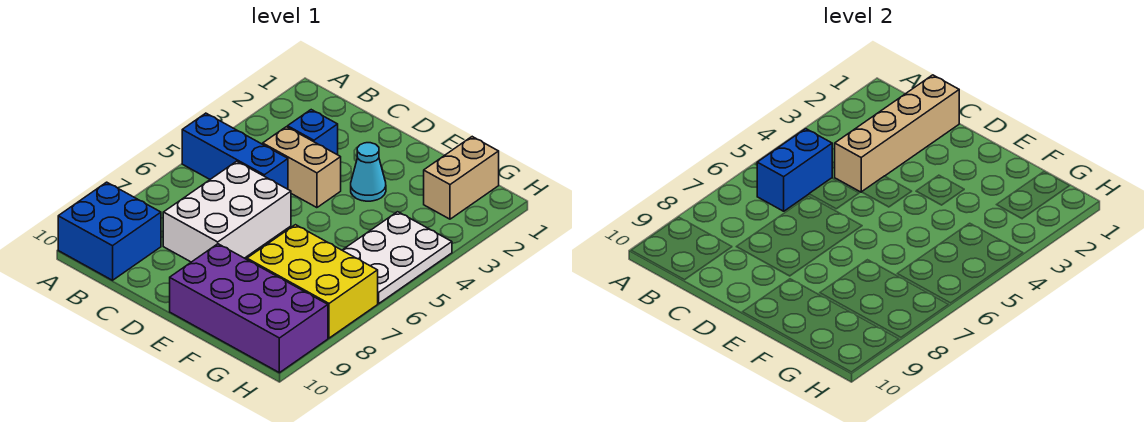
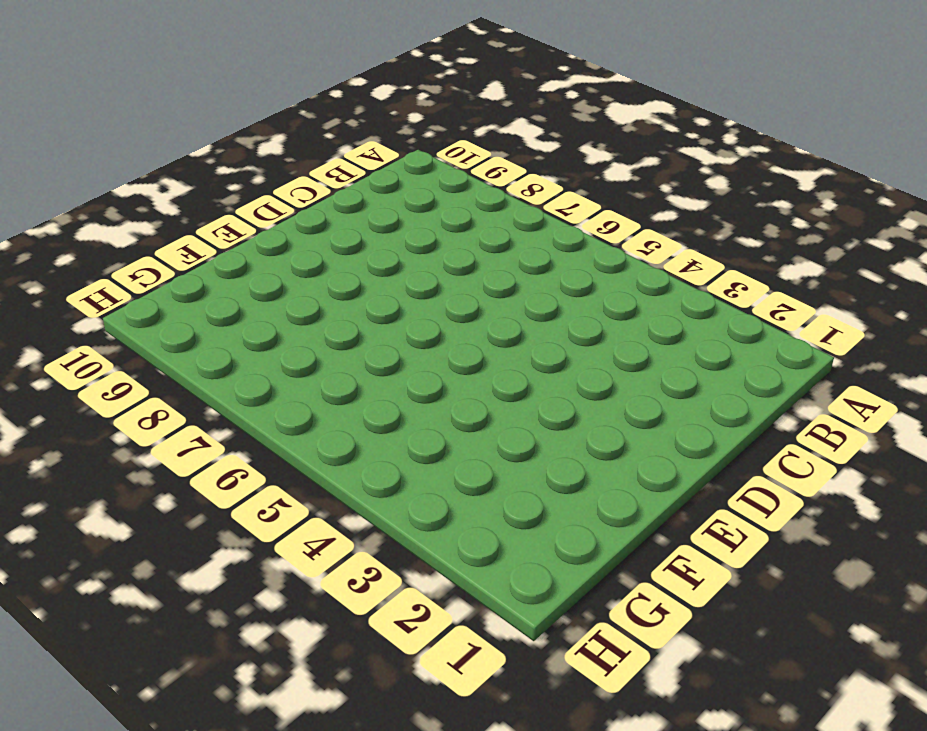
none -> blue brick A5:C5 level 1
none -> blue brick A9:B10 level 1
none -> blue brick C3 level 1

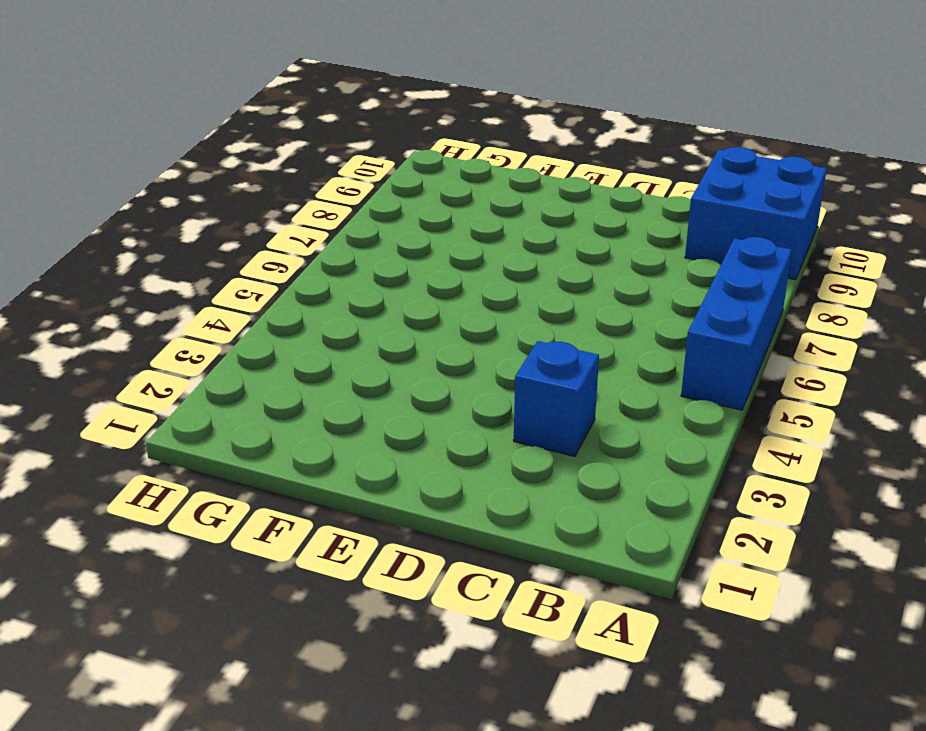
blue brick A5:A7 level 1 -> blue brick A5:C5 level 1
none -> tan brick C4:D4 level 1
none -> white brick C6:D8 level 1
none -> cyan cone E3 level 1

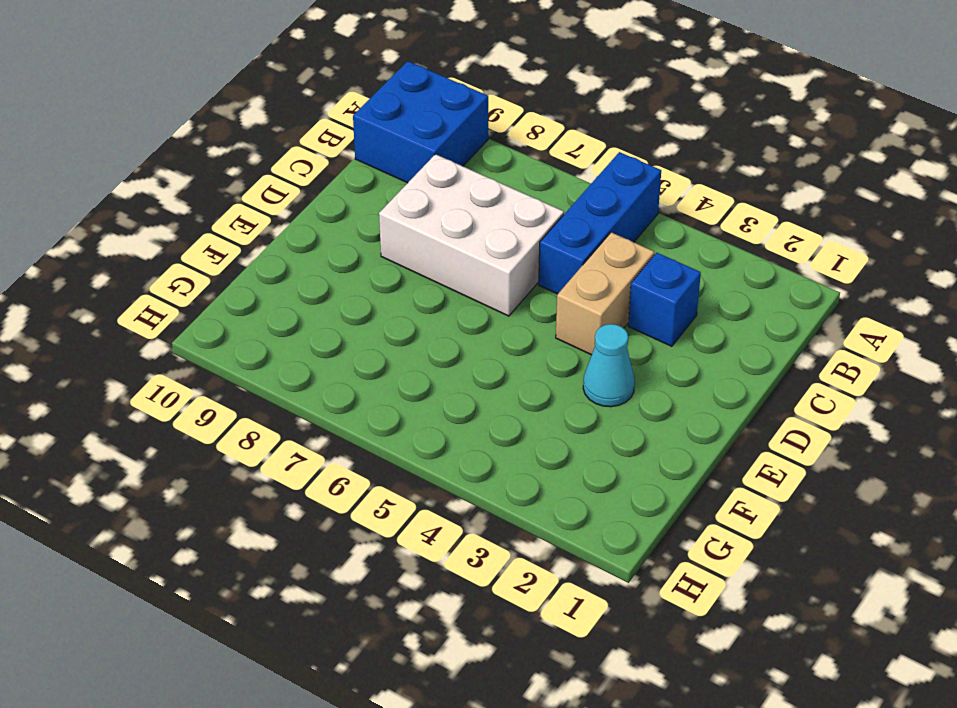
none -> purple brick E9:H10 level 1
none -> yellow brick F7:H8 level 1
none -> tan brick G1:G2 level 1

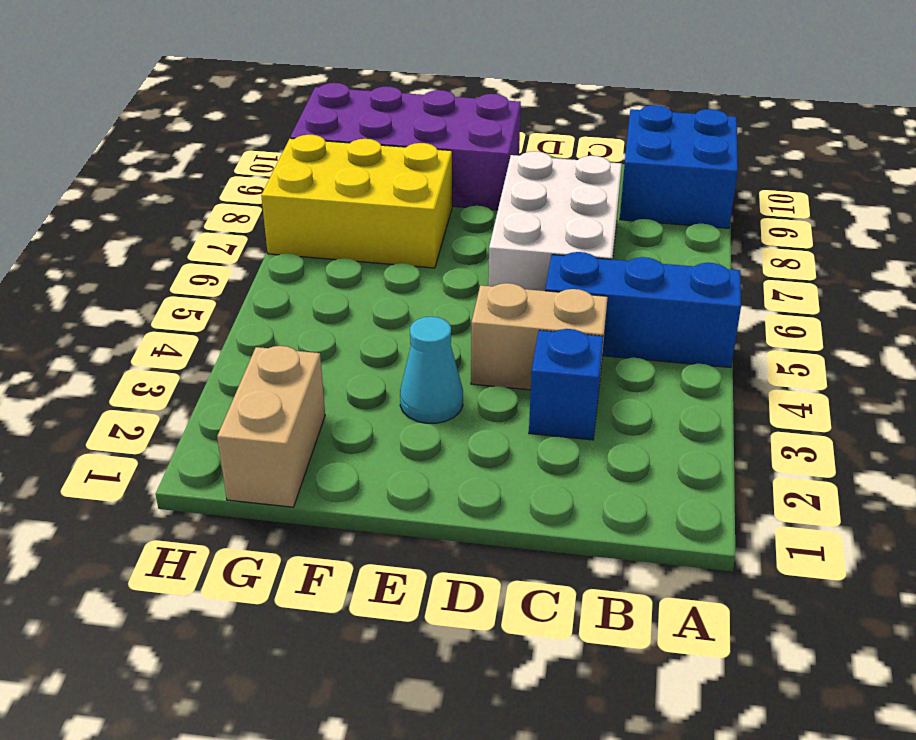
none -> white plate G4:H6 level 1
none -> blue brick B5:B6 level 2
none -> tan brick C1:C4 level 2

